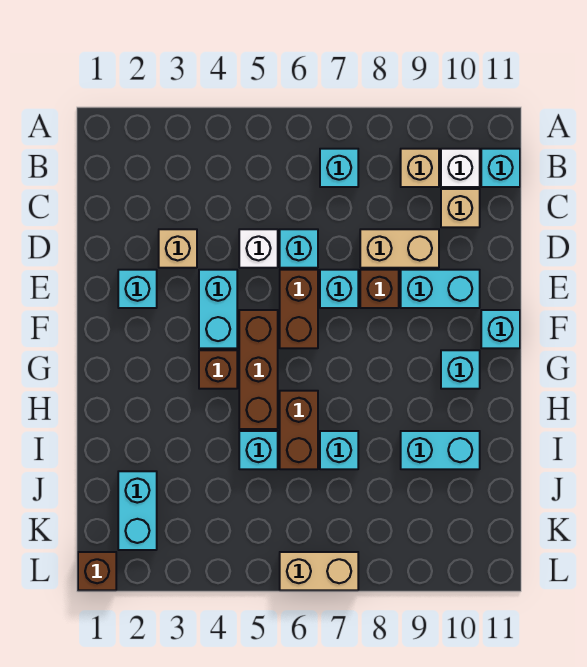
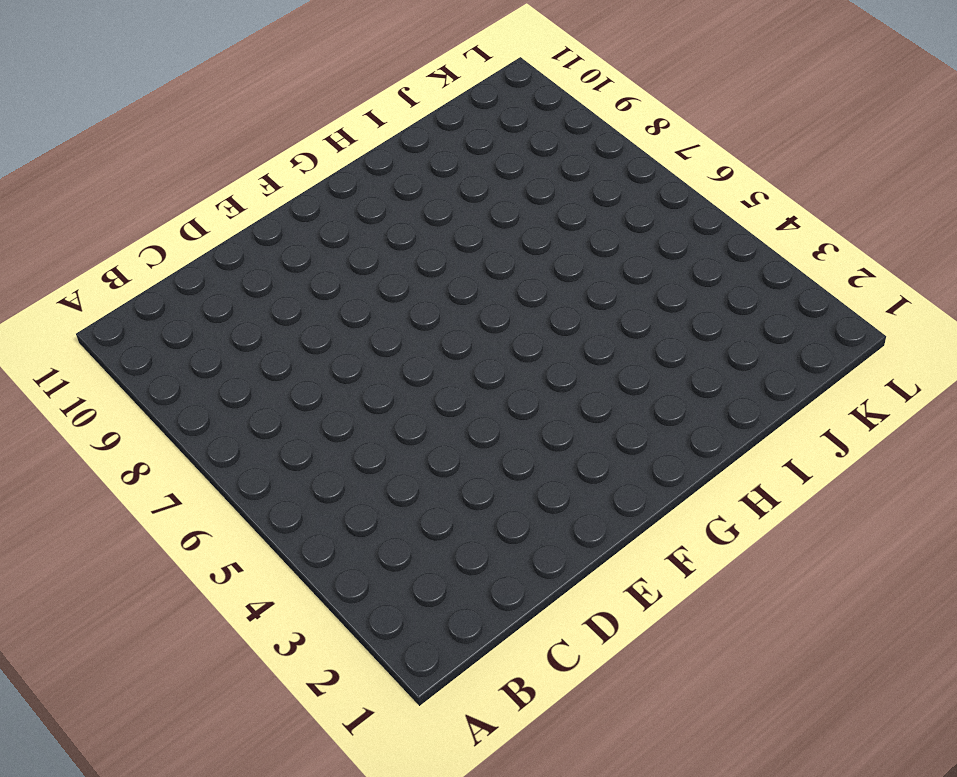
none -> cyan brick B7 level 1
none -> tan brick B9 level 1
none -> white brick B10 level 1

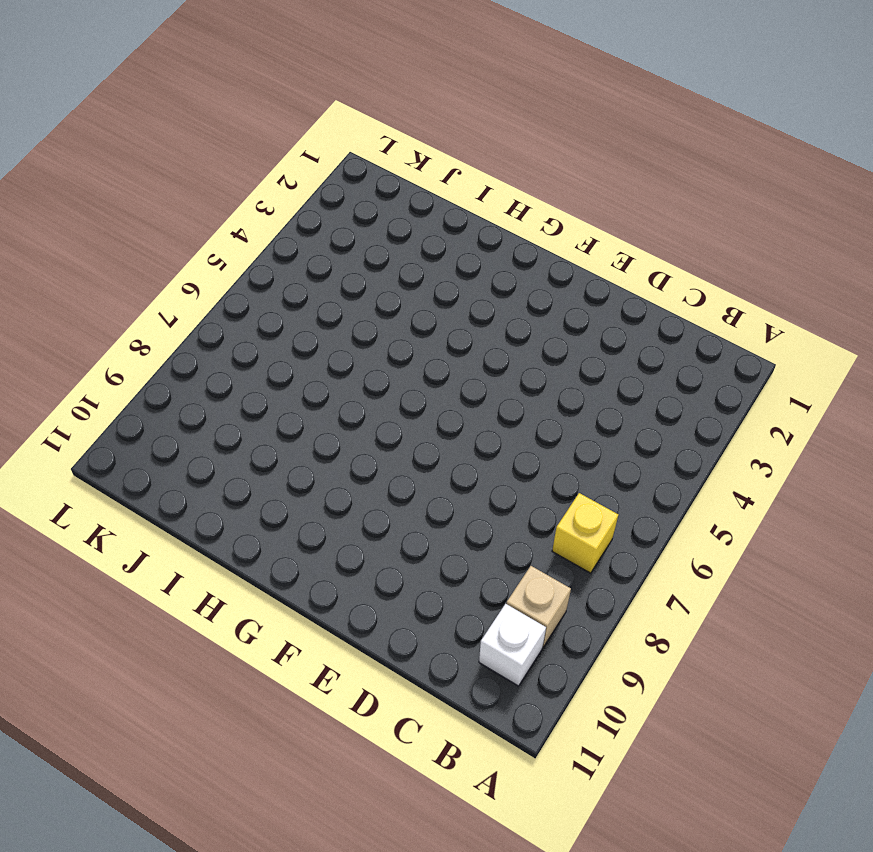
yellow brick B7 level 1 -> cyan brick B7 level 1
none -> cyan brick B11 level 1
none -> tan brick C10 level 1
none -> tan brick D3 level 1

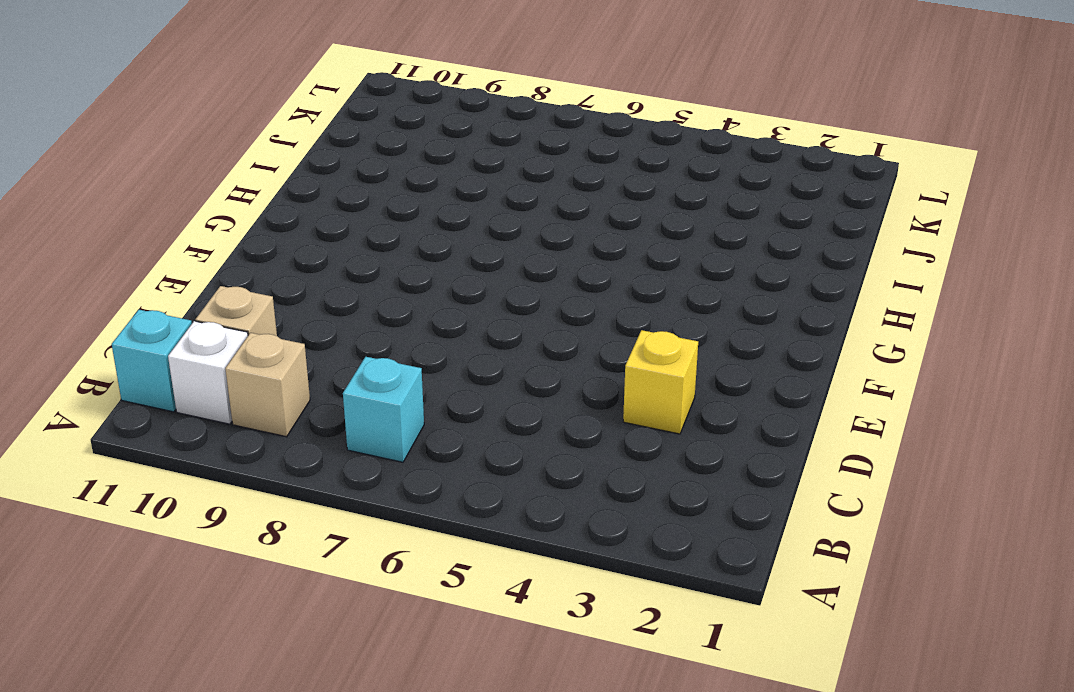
yellow brick D3 level 1 -> tan brick D3 level 1
none -> white brick D5 level 1
none -> cyan brick D6 level 1
none -> tan brick D8:D9 level 1

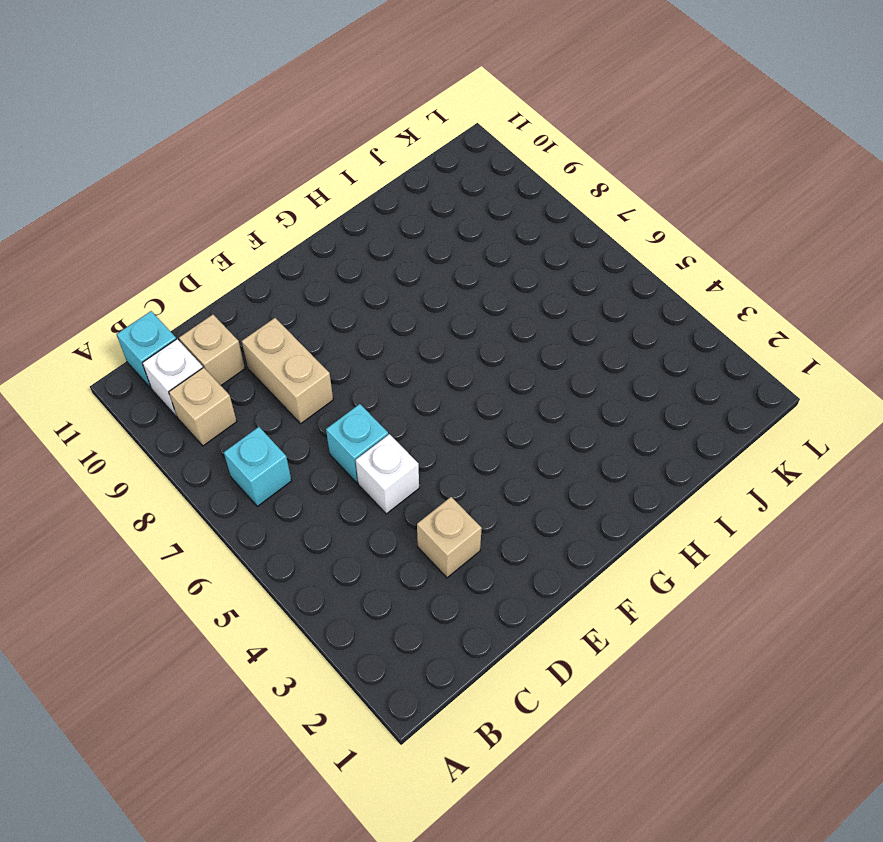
none -> cyan brick E2 level 1
none -> cyan brick E4:F4 level 1
none -> brown brick E6:F6 level 1

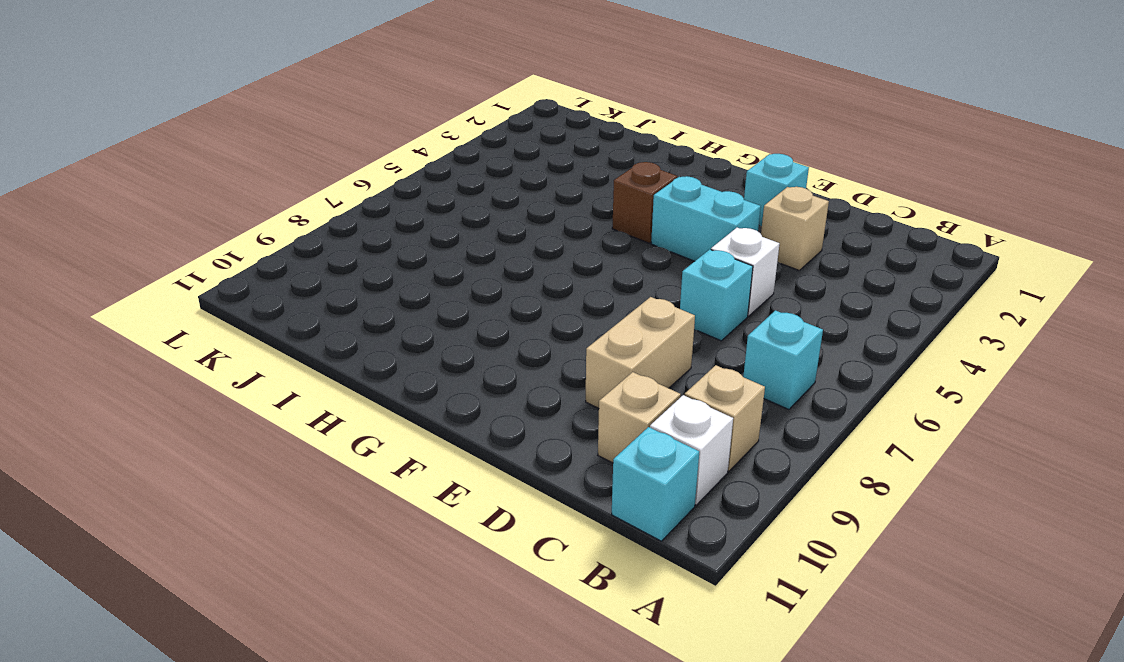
none -> brown brick E6:F6 level 1
none -> cyan brick E7 level 1
none -> brown brick E8 level 1

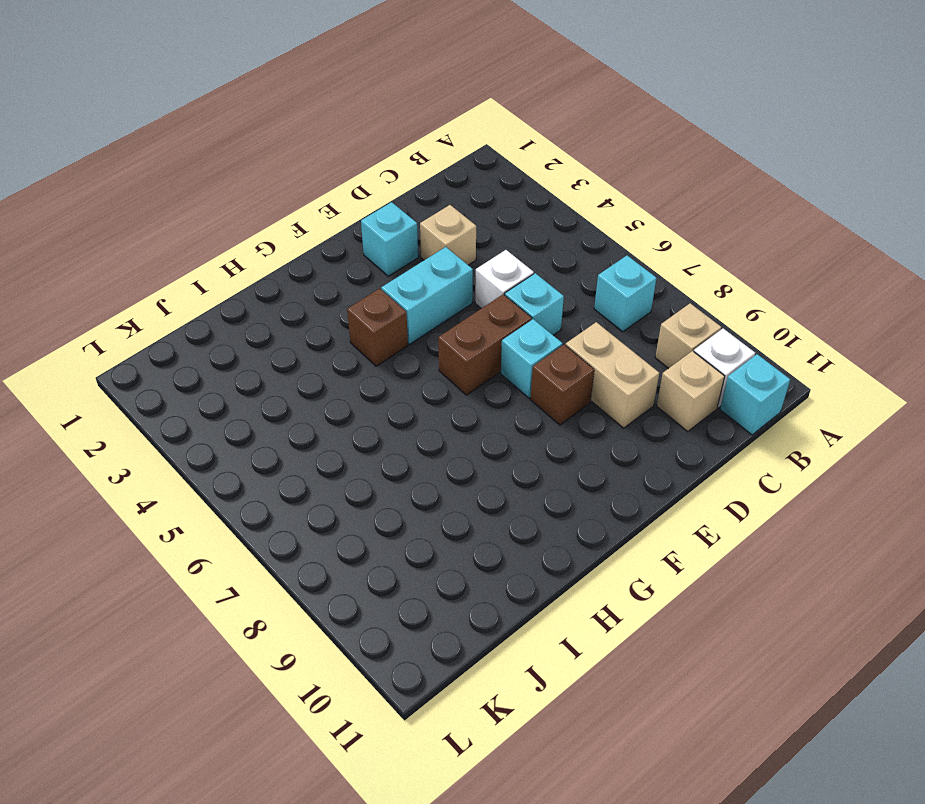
none -> cyan brick E9:E10 level 1
none -> brown brick F5:H5 level 1
none -> cyan brick F11 level 1

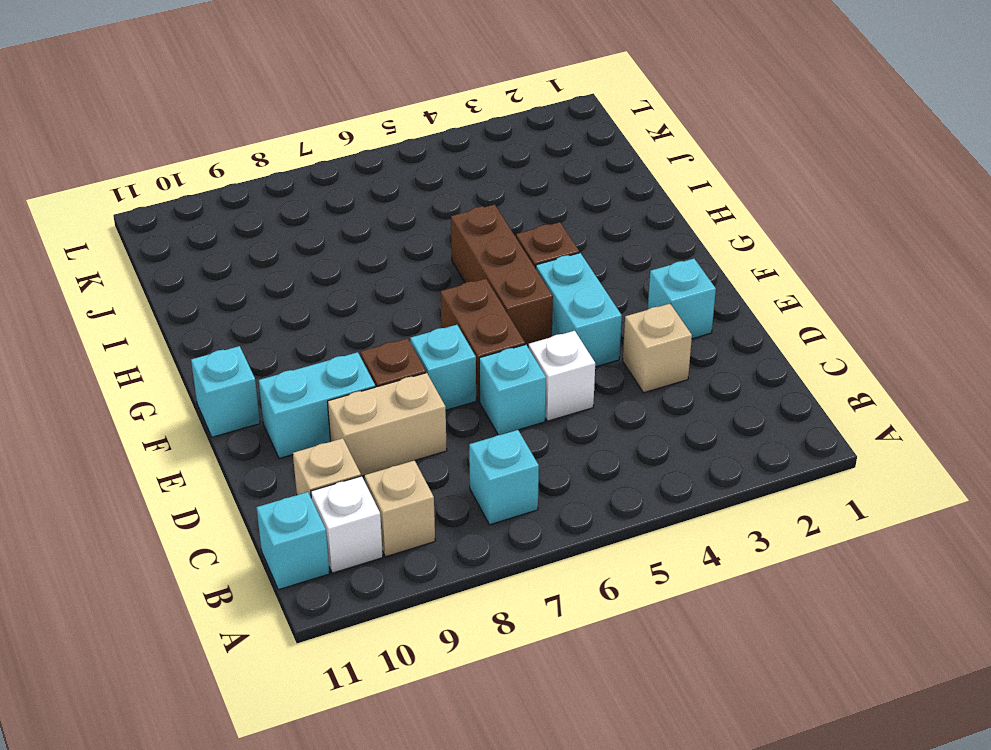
none -> cyan brick G10 level 1
none -> brown brick H6:I6 level 1
none -> cyan brick I5 level 1

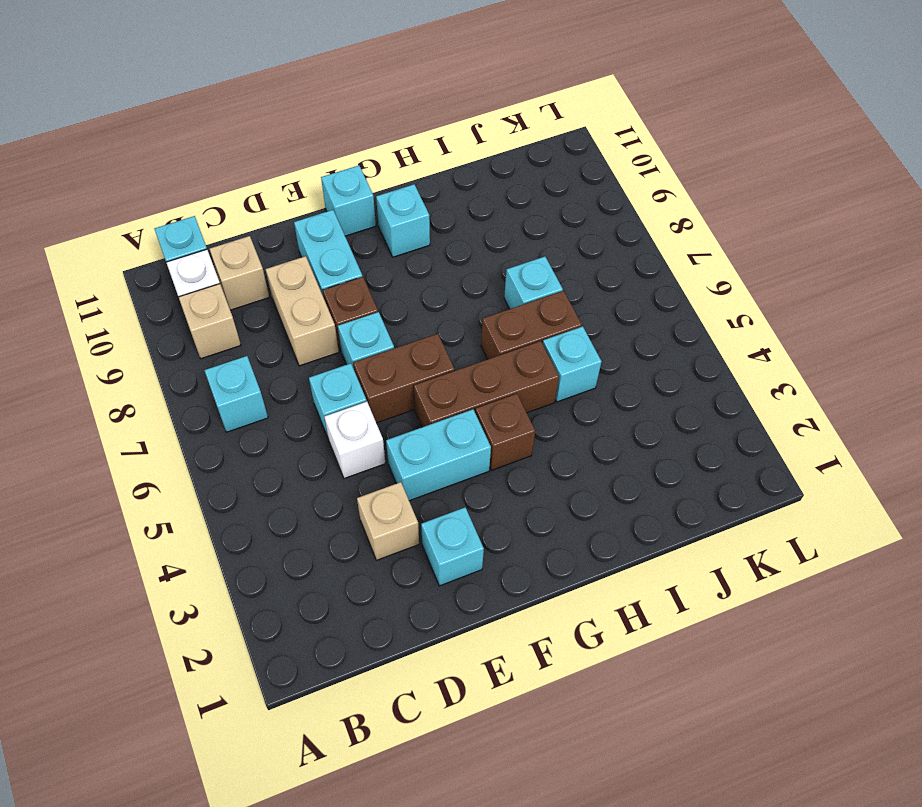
none -> cyan brick I9:I10 level 1
none -> cyan brick J2:K2 level 1
none -> brown brick L1 level 1

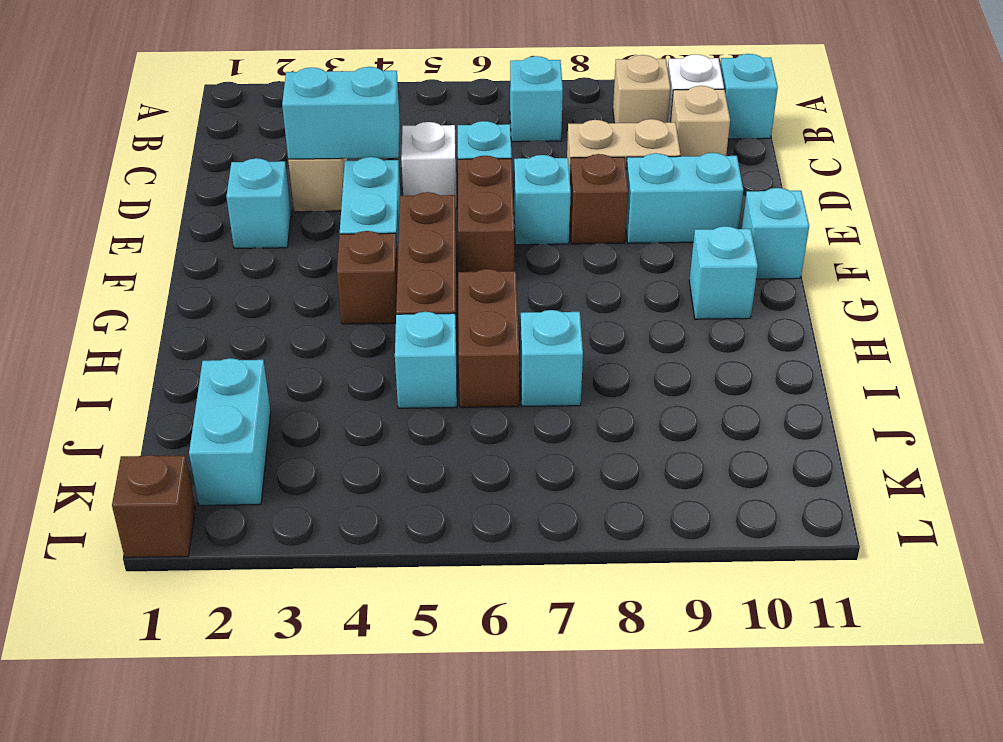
cyan brick D3:D4 level 2 -> cyan brick I9:I10 level 1
none -> tan brick L6:L7 level 1

